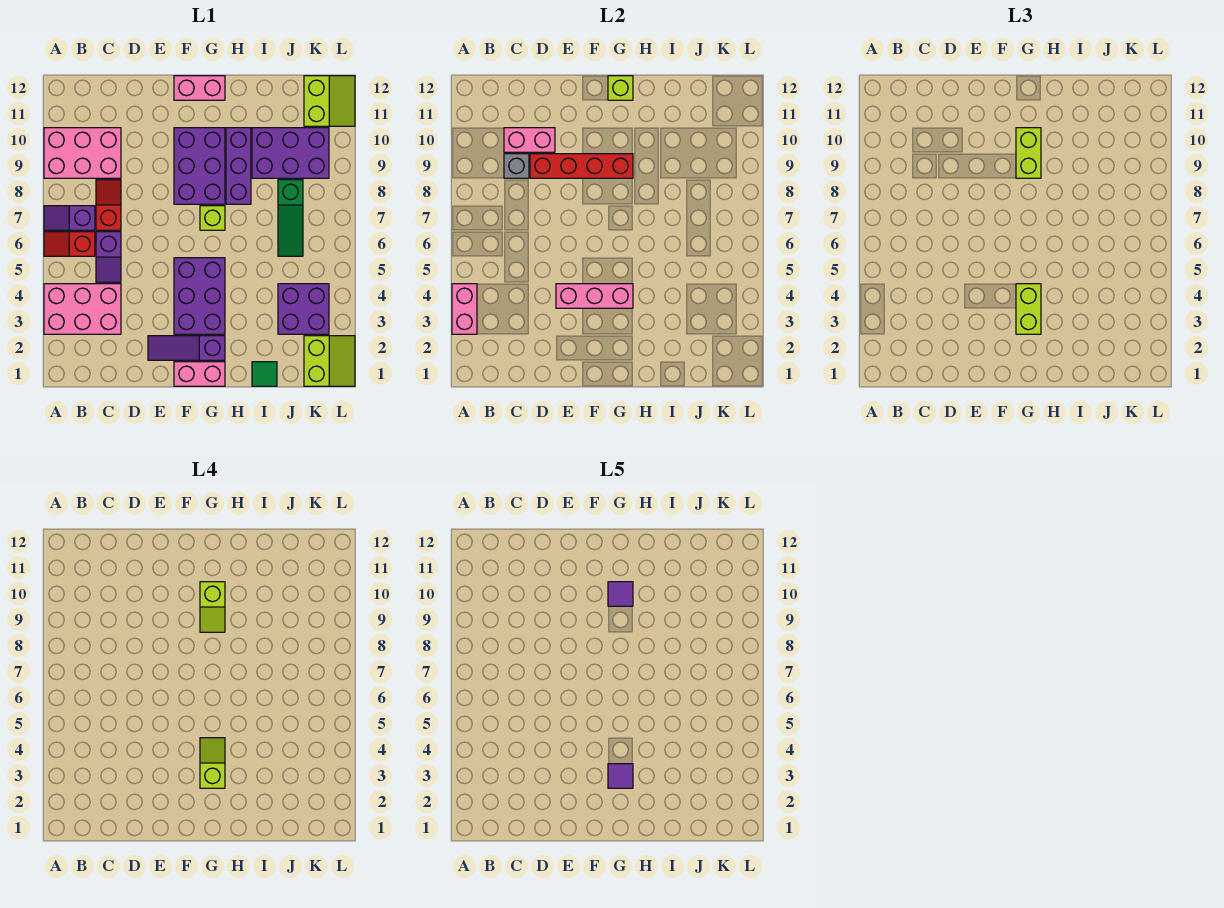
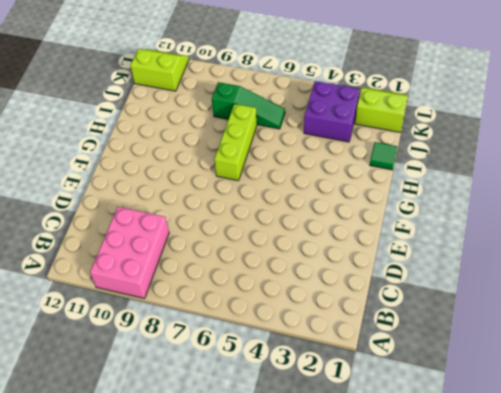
lime brick G7:I7 level 1 -> lime brick G7 level 1
none -> pink brick A3:C4 level 1
none -> red slope A6:B6 level 1 top B
none -> purple slope A7:B7 level 1 top B
none -> purple slope C5:C6 level 1 top 6

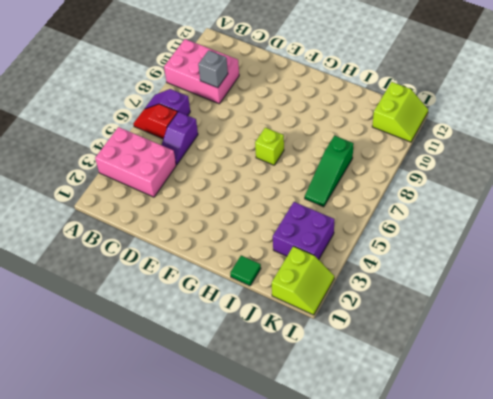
none -> red slope C7:C8 level 1 top 7
none -> purple slope E2:G2 level 1 top G
none -> pink brick F1:G1 level 1
none -> purple brick F3:G5 level 1

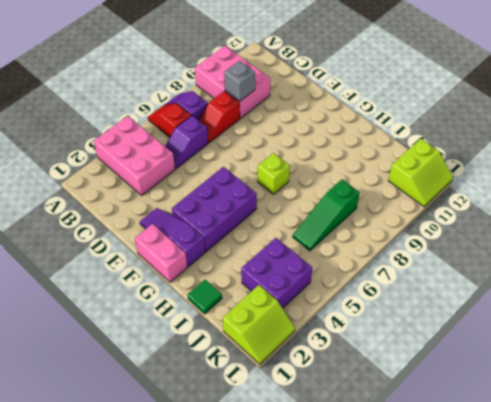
red slope C7:C8 level 1 top 8 -> red slope C7:C8 level 1 top 7
none -> purple brick F8:G10 level 1
none -> pink brick F12:G12 level 1
none -> purple brick H8:H10 level 1
none -> purple brick I9:K10 level 1

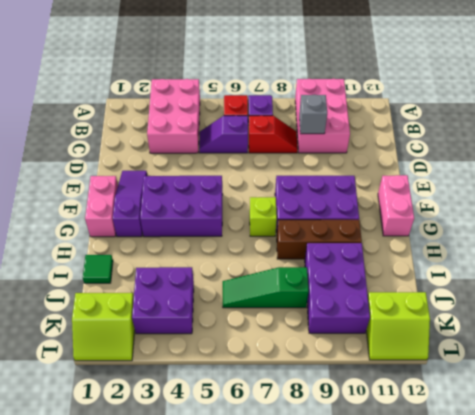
brown brick H8:H10 level 1 -> purple brick H8:H10 level 1
none -> pink brick A3:A4 level 2
none -> pink brick C10:D10 level 2
none -> red brick D9:G9 level 2
none -> pink brick E4:G4 level 2

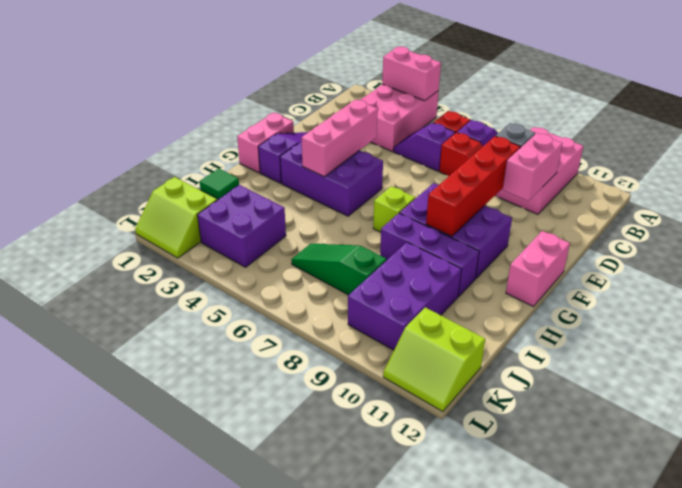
none -> lime brick G12 level 2
none -> lime brick G3:G4 level 3
none -> lime brick G9:G10 level 3
none -> lime slope G3:G4 level 4 top 3

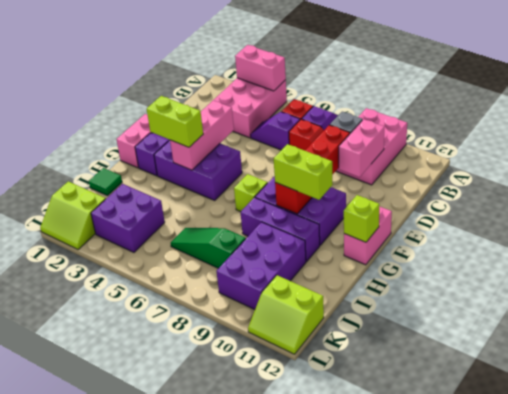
none -> lime slope G3:G4 level 4 top 3
none -> lime slope G9:G10 level 4 top 10
none -> purple tile G3 level 5
none -> purple tile G10 level 5

